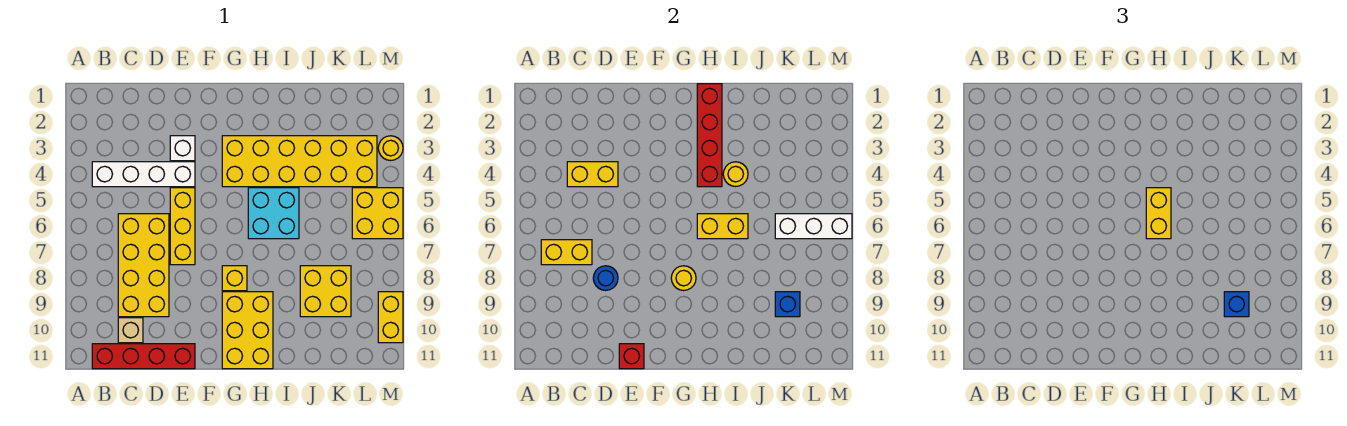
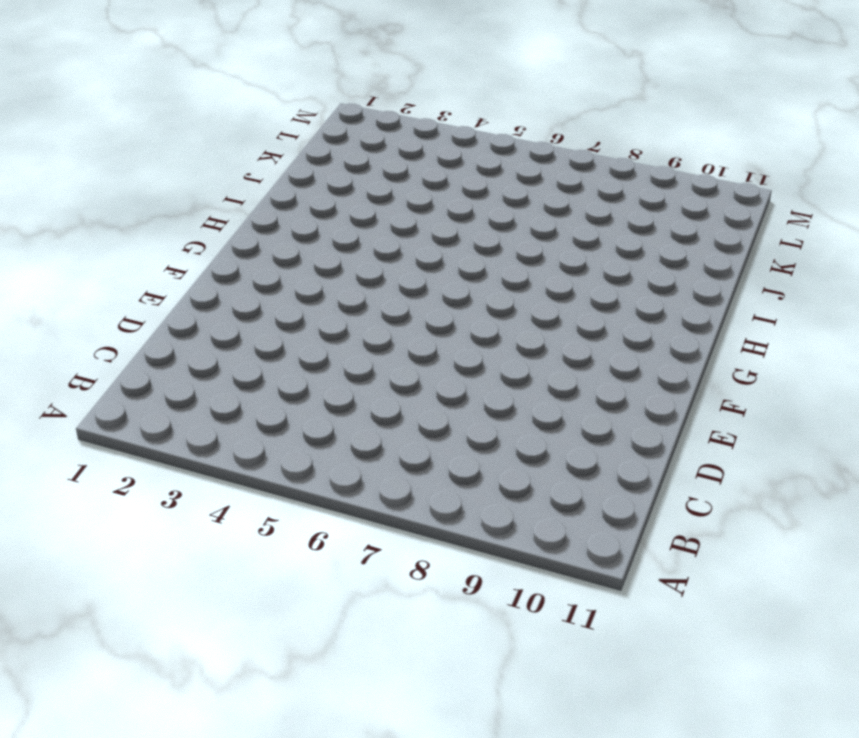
none -> white brick B4:E4 level 1
none -> red brick B11:E11 level 1
none -> yellow brick C6:D9 level 1

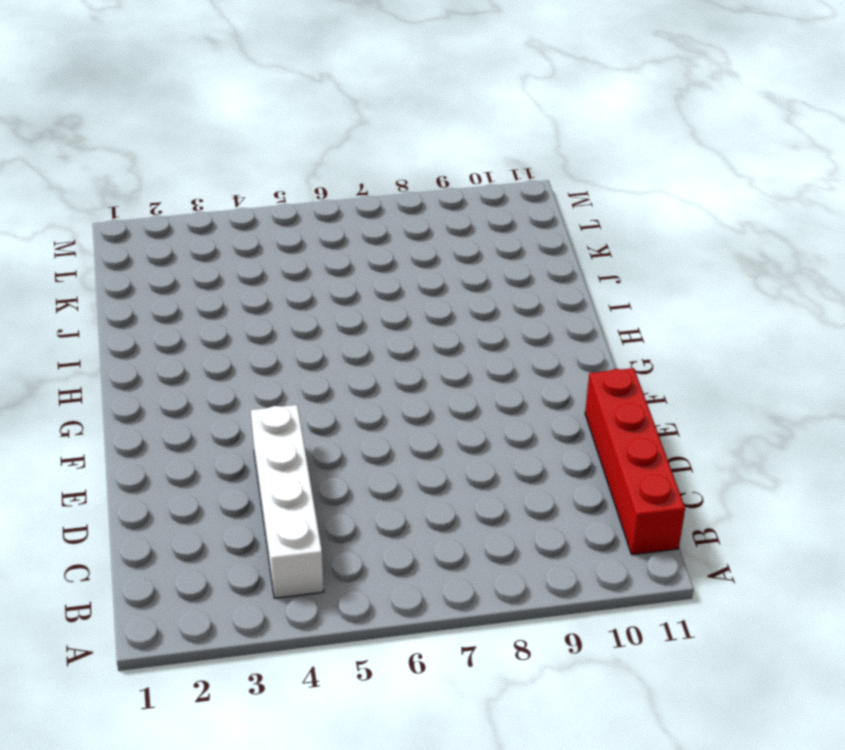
none -> yellow brick C6:D9 level 1
none -> tan brick C10 level 1
none -> white brick E3 level 1

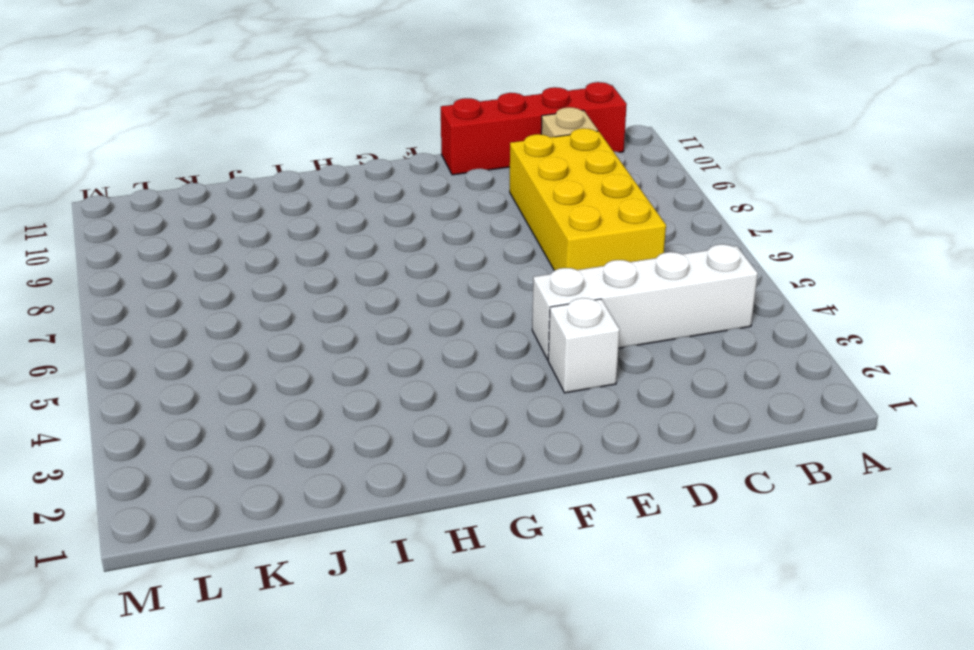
none -> yellow brick E5:E7 level 1
none -> yellow brick G3:L4 level 1
none -> yellow brick G8 level 1

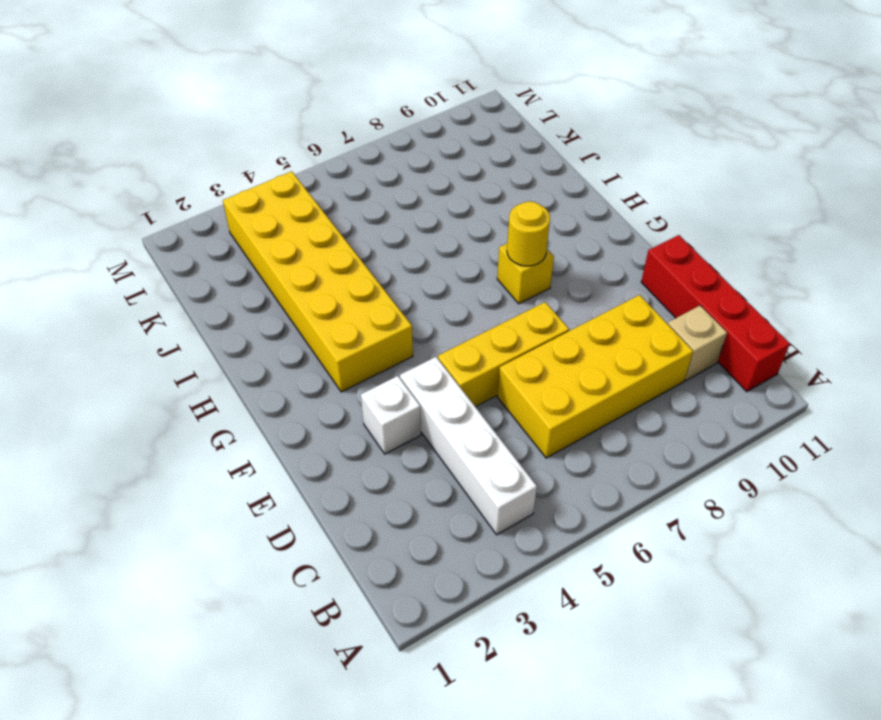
none -> yellow brick G9:H11 level 1
none -> cyan brick H5:I6 level 1
none -> yellow brick J8:K9 level 1

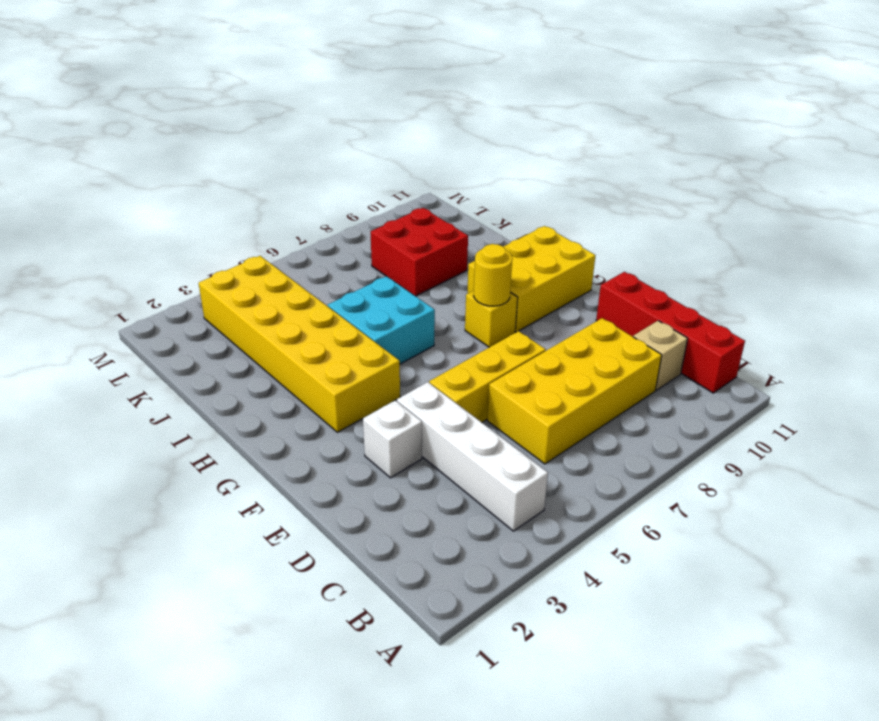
red brick J8:K9 level 1 -> yellow brick J8:K9 level 1
none -> yellow brick L5:M6 level 1
none -> yellow round brick M3 level 1
none -> yellow brick M9:M10 level 1

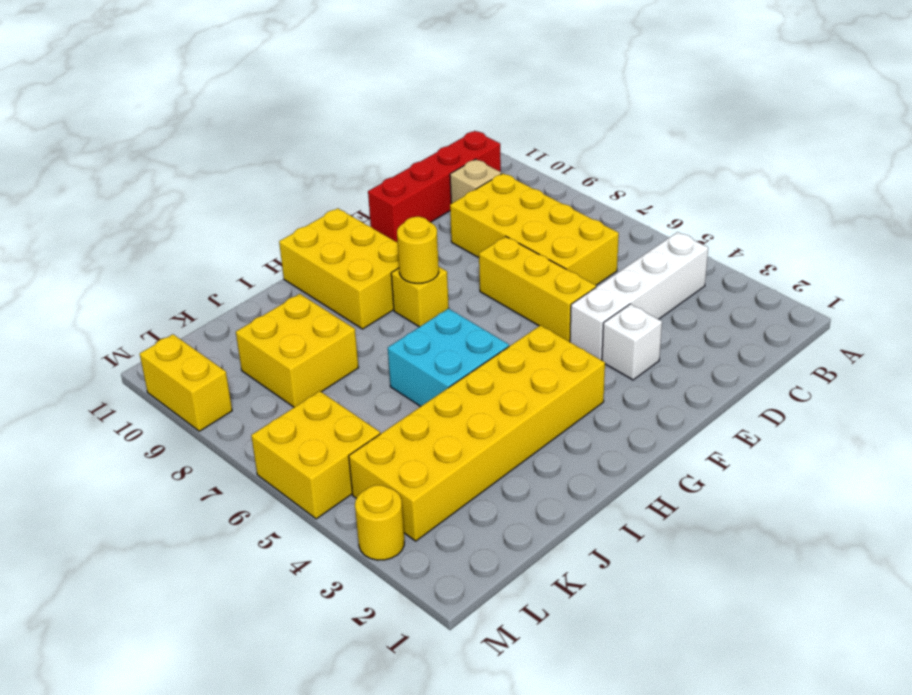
none -> yellow brick B7:C7 level 2
none -> yellow brick C4:D4 level 2
none -> blue round brick D8 level 2

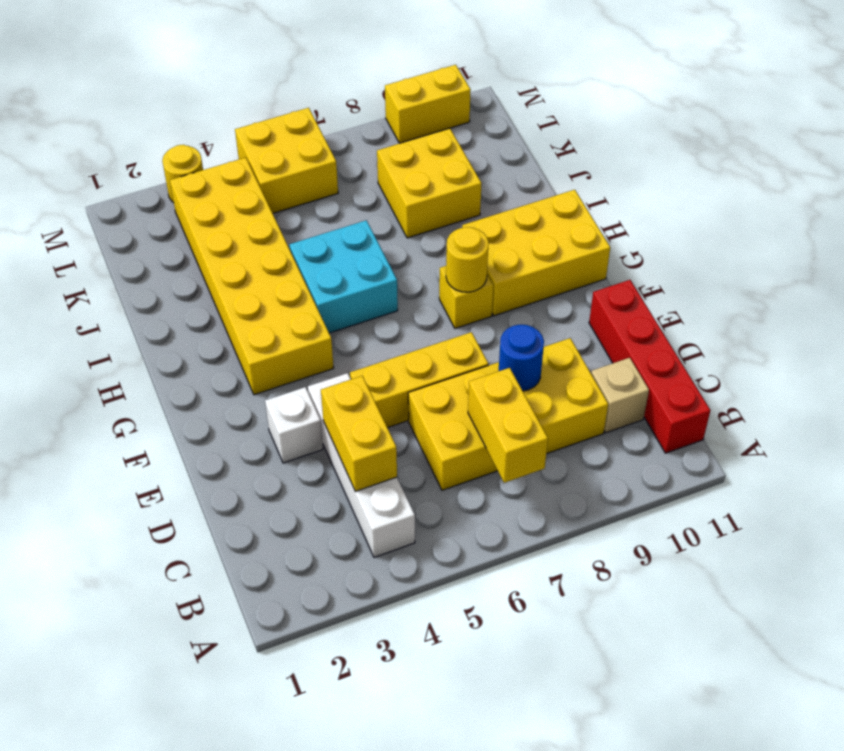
none -> red brick E11 level 2
none -> red brick H1:H4 level 2
none -> yellow brick H6:I6 level 2

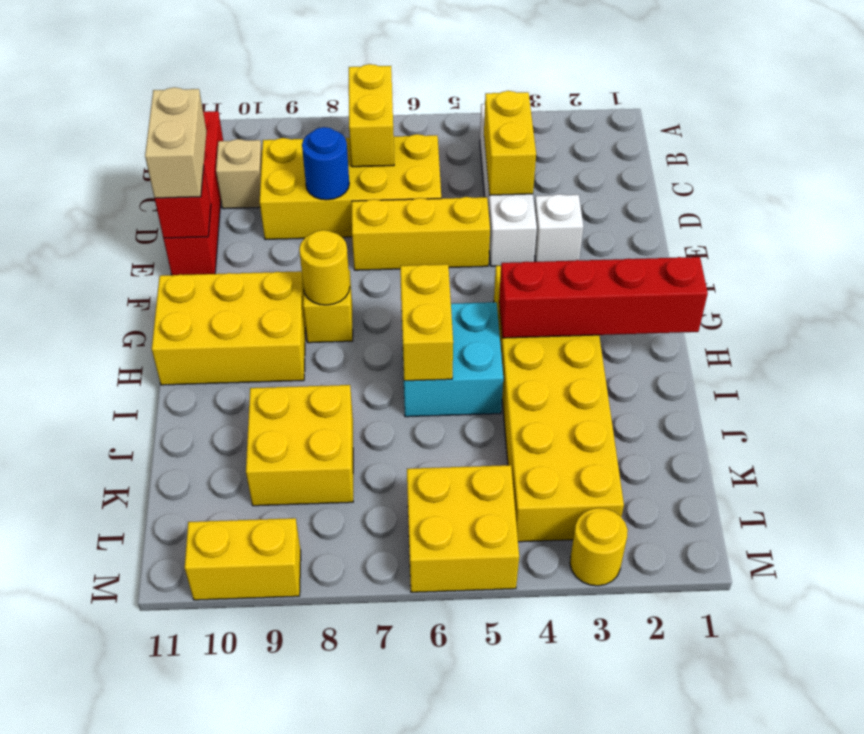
tan brick D11:E11 level 3 -> none
none -> yellow round brick I4 level 2
none -> white brick K6:M6 level 2
none -> blue brick K9 level 2

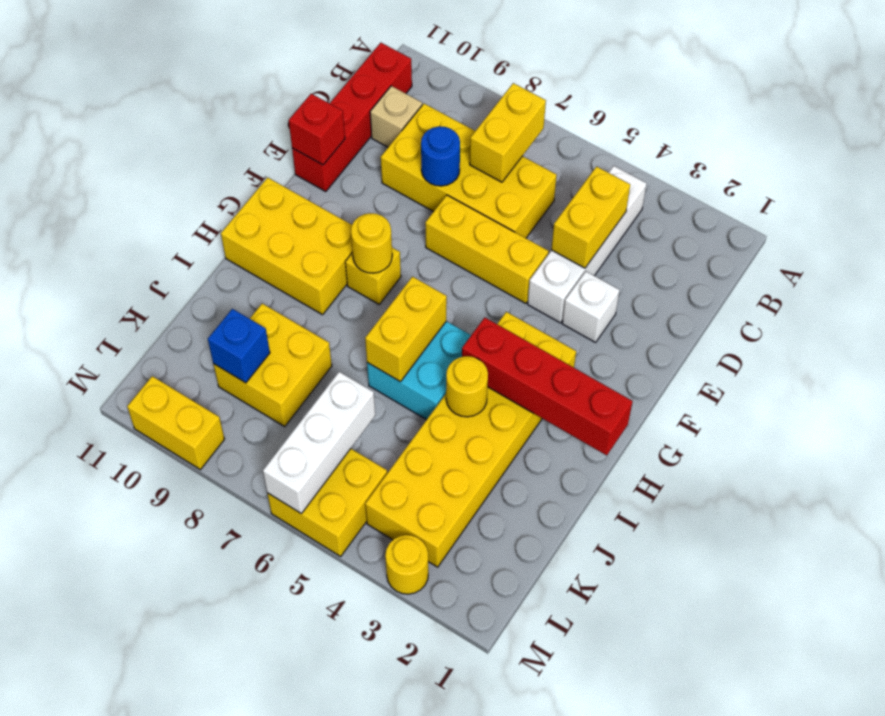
none -> yellow brick H5:H6 level 3
none -> blue brick K9 level 3

